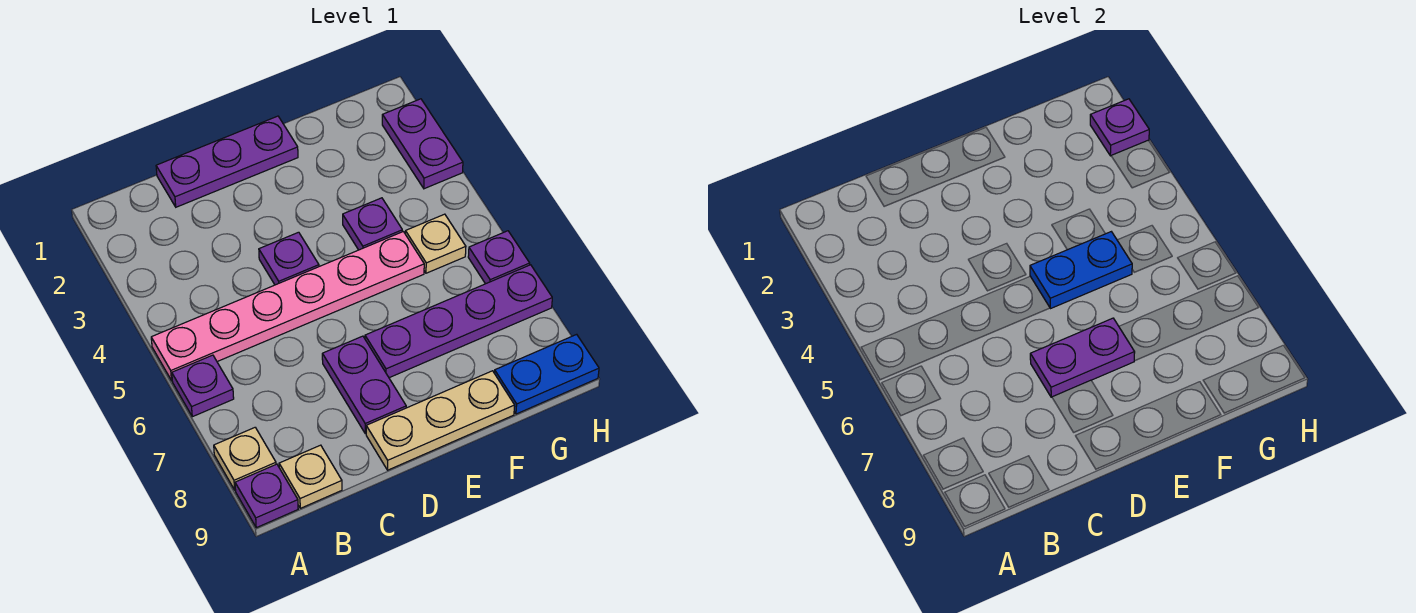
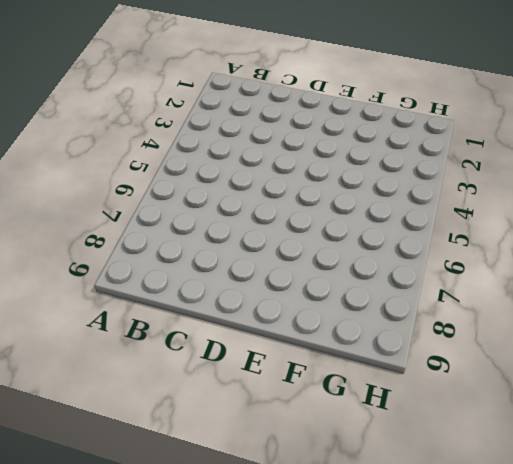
none -> pink plate A5:F5 level 1
none -> purple plate A6 level 1
none -> tan plate A8 level 1

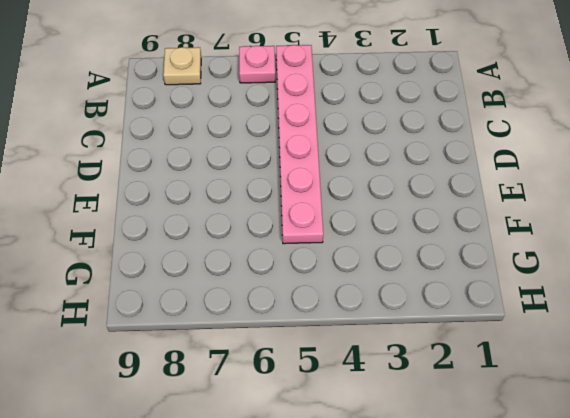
pink plate A6 level 1 -> purple plate A6 level 1
none -> purple plate A9 level 1
none -> tan plate B9 level 1
none -> purple plate C1:E1 level 1

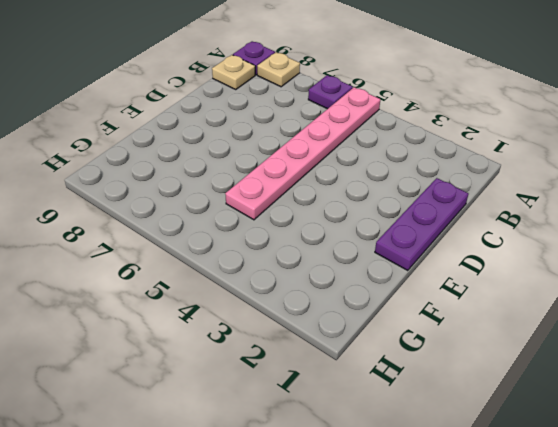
none -> purple plate D4 level 1
none -> purple plate D7:D8 level 1
none -> tan plate D9:F9 level 1

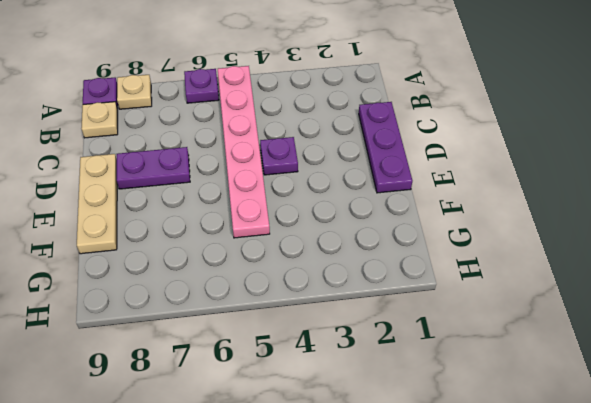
none -> purple plate E7:H7 level 1
none -> purple plate F4 level 1
none -> tan plate G5 level 1

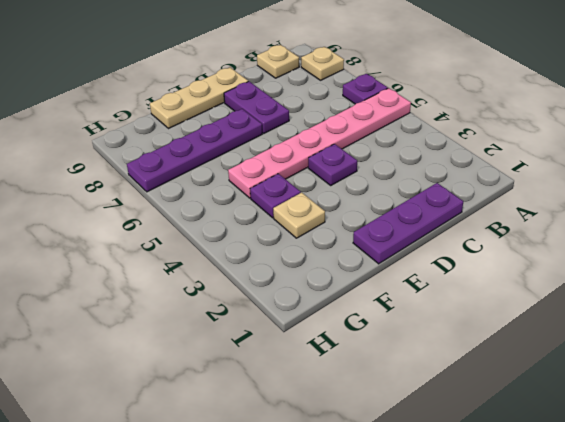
tan plate F3 level 1 -> tan plate G5 level 1
none -> purple plate A9 level 1
none -> blue plate G9:H9 level 1
none -> purple plate H2:H3 level 1

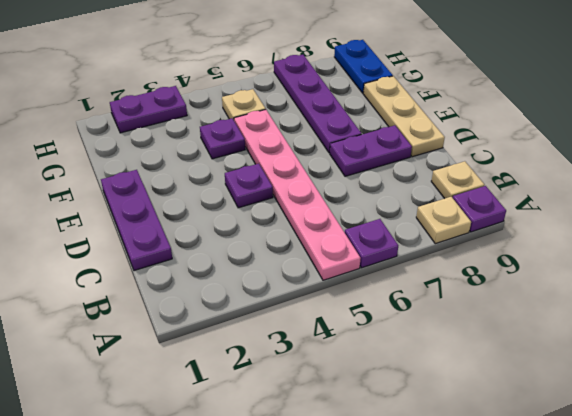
none -> purple plate H6 level 1
none -> purple plate D7:E7 level 2
none -> blue plate E5:F5 level 2

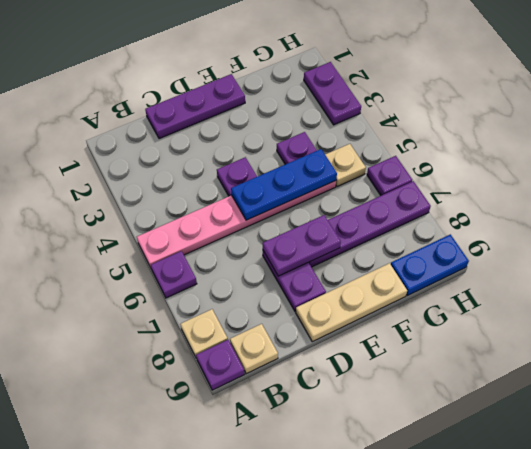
blue plate D5:F5 level 2 -> blue plate E5:F5 level 2
none -> purple plate H2 level 2

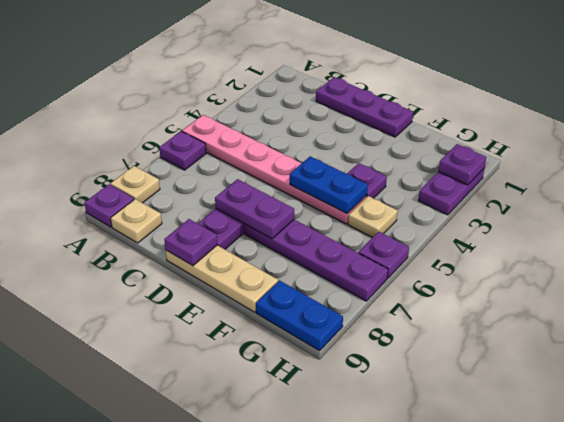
purple plate D9 level 2 -> purple plate D4 level 1

